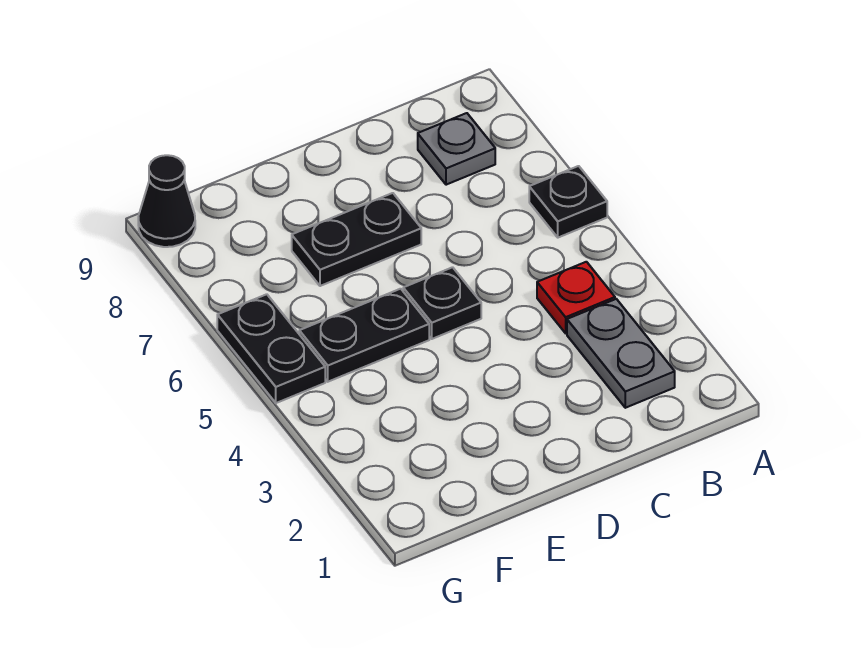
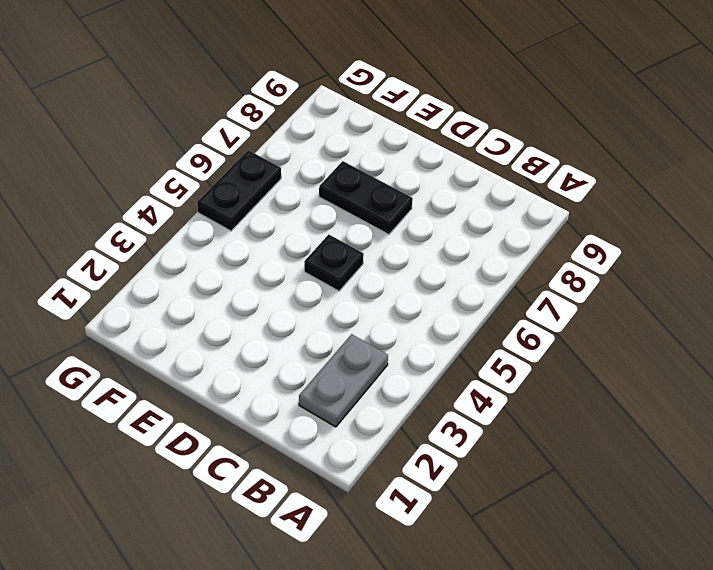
none -> black plate A6 level 1
none -> red plate B4 level 1

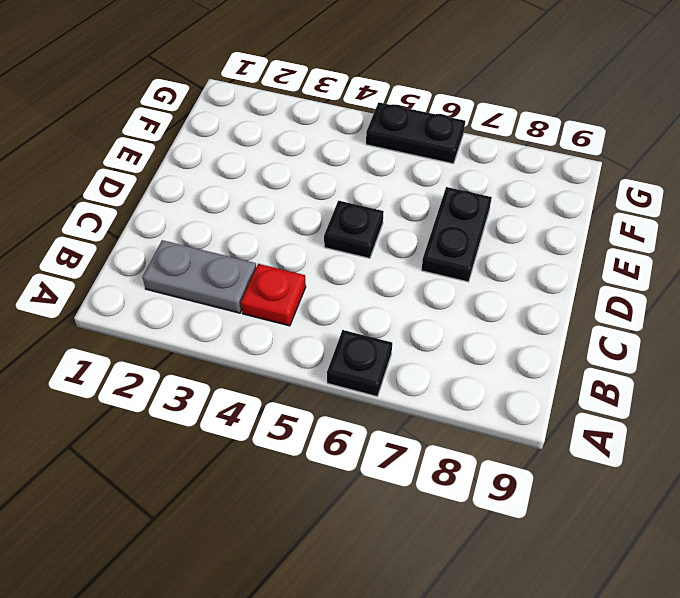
none -> grey plate B8 level 1
none -> black plate E5:F5 level 1

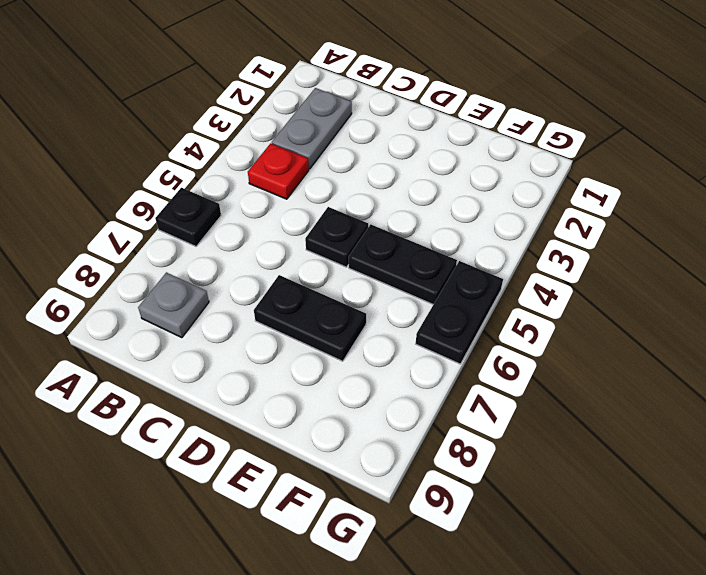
none -> black cone G9 level 1

